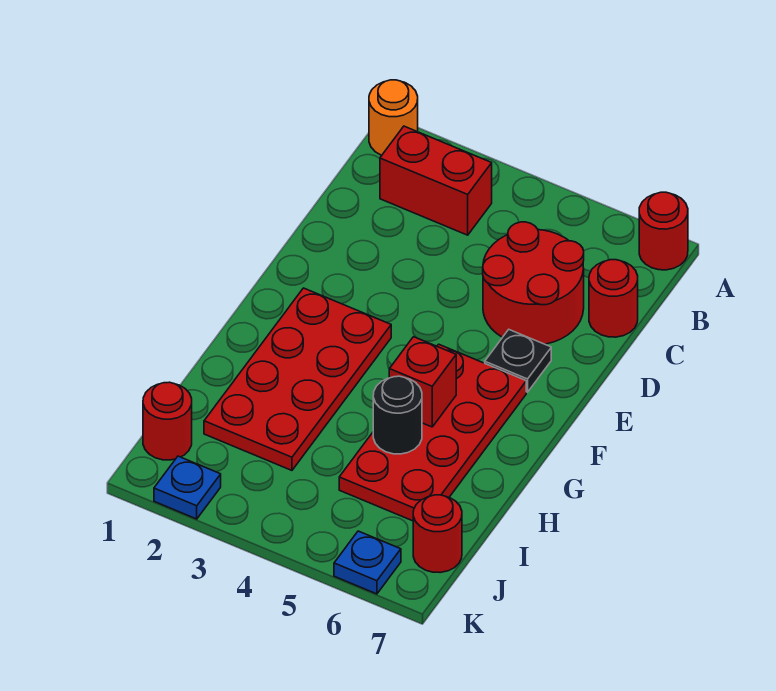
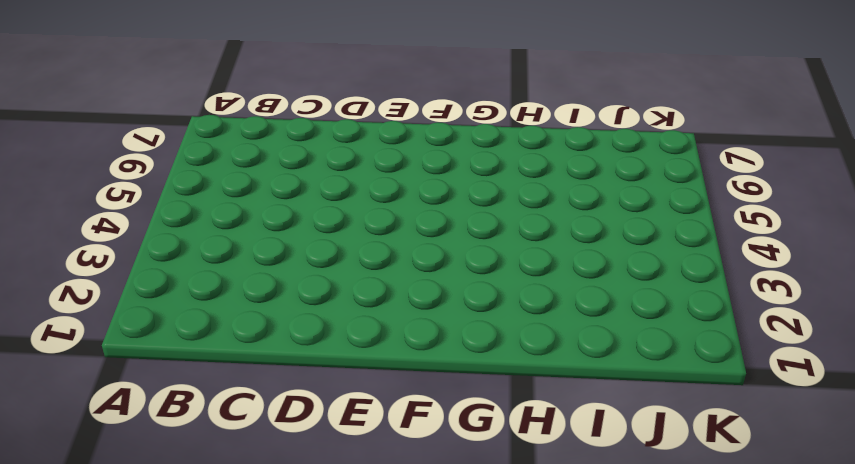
none -> orange round brick A1 level 1
none -> red round brick A7 level 1
none -> red brick B2:B3 level 1

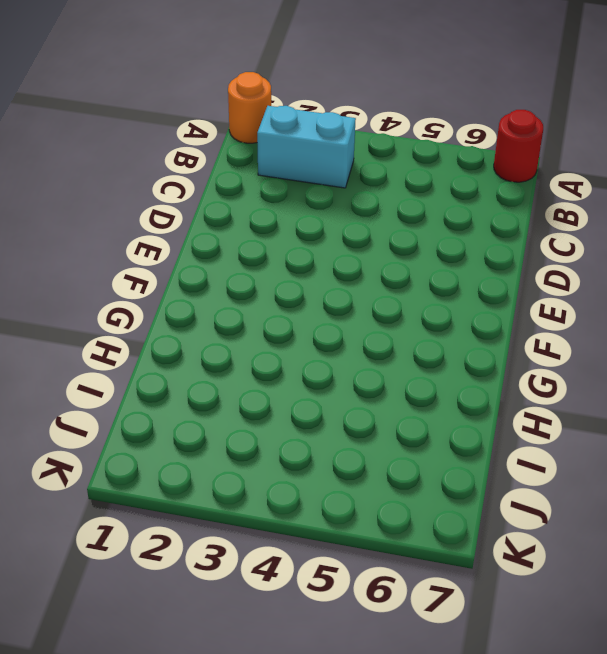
cyan brick B2:B3 level 1 -> red brick B2:B3 level 1
none -> red round brick C5:D6 level 1
none -> red round brick C7 level 1
none -> black plate E6 level 1

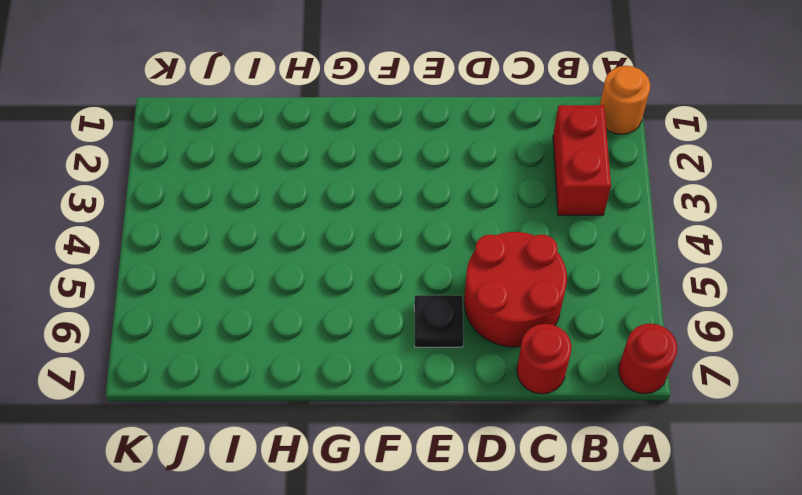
none -> red plate F2:I3 level 1
none -> red plate F5:I6 level 1
none -> red round brick J1 level 1

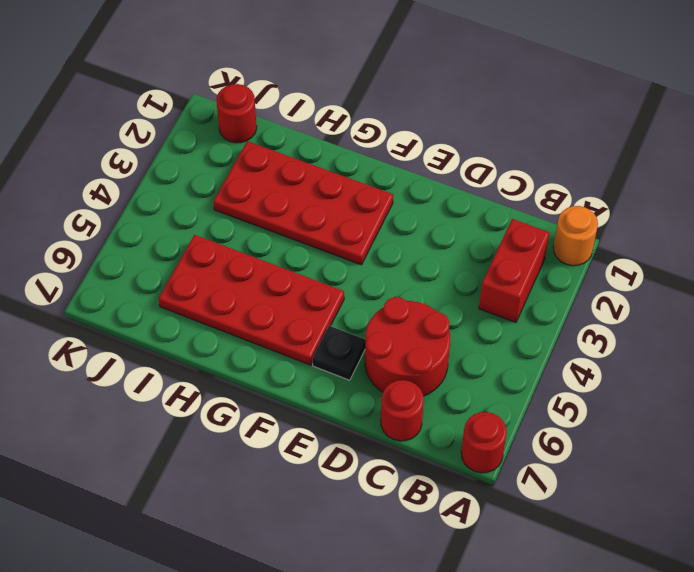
none -> red round brick J7 level 1
none -> blue plate K2 level 1
none -> blue plate K6 level 1

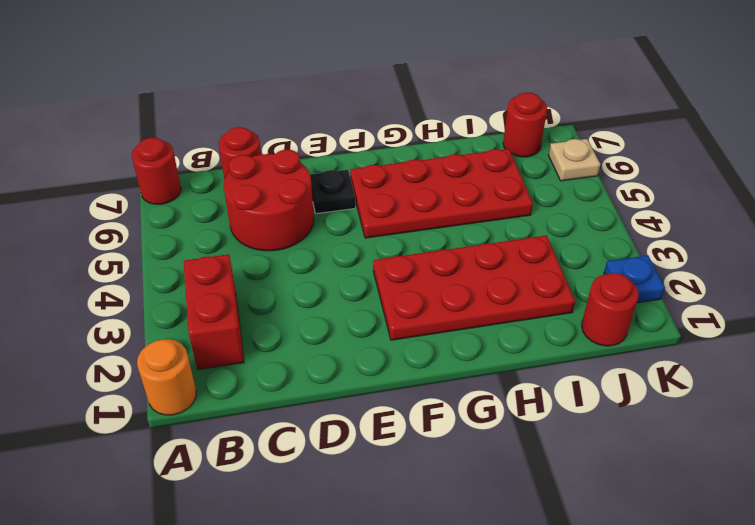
tan plate K6 level 1 -> blue plate K6 level 1
none -> red brick G5 level 2
none -> black round brick H5 level 2

